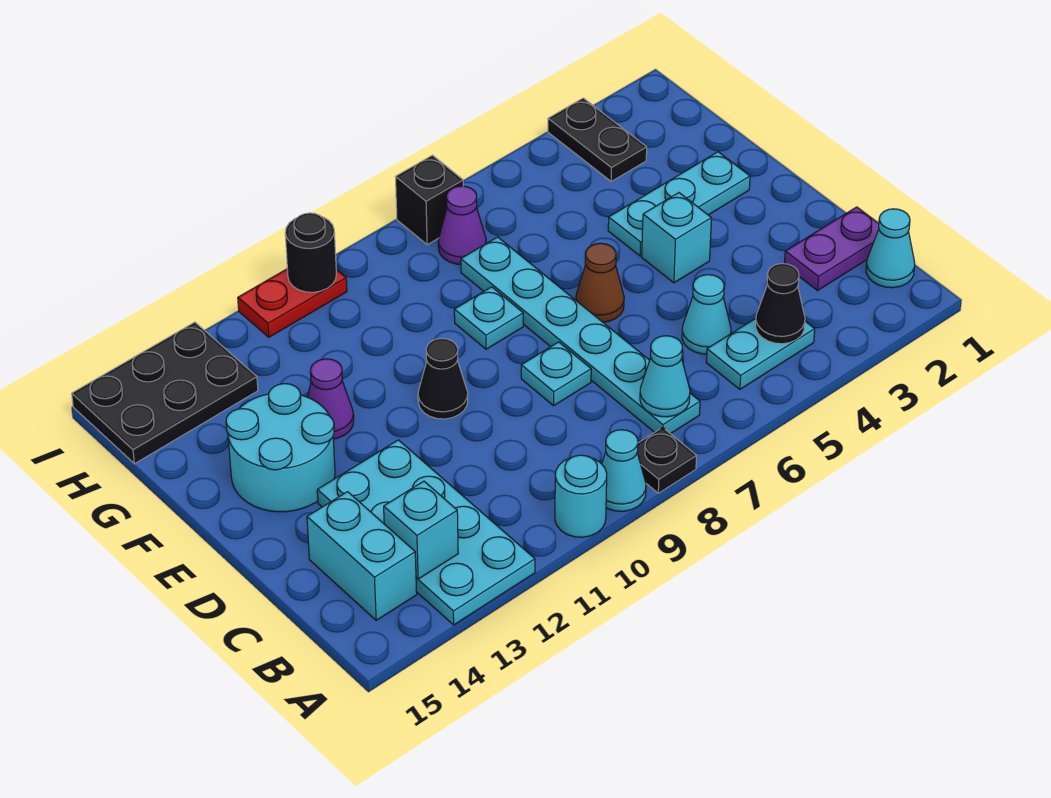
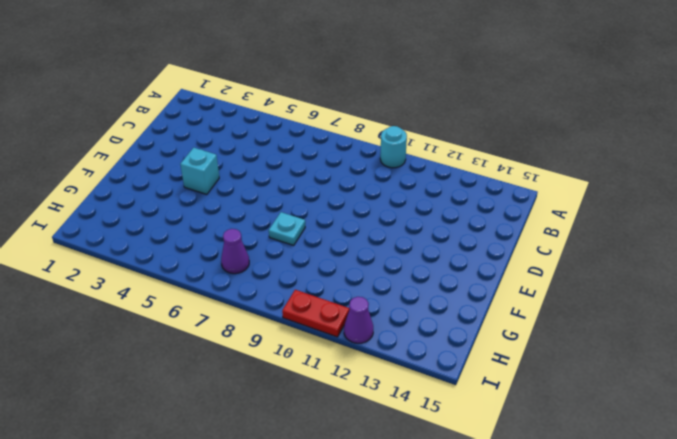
purple cone I12 level 1 -> purple cone F12 level 1
none -> black plate A8 level 1
none -> cyan cone A9 level 1
none -> cyan plate A12:D13 level 1

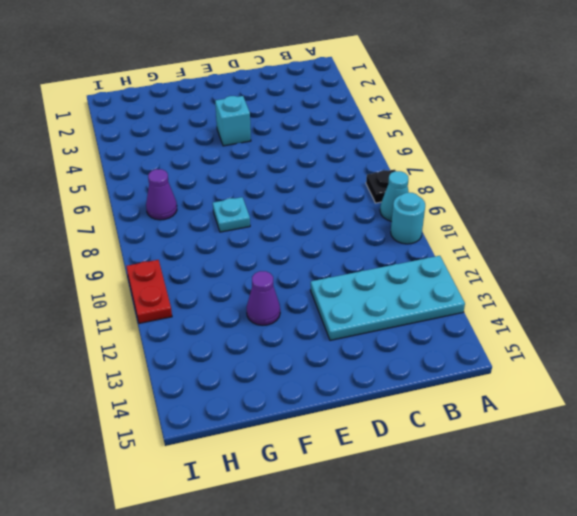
none -> cyan cone B1 level 1
none -> cyan plate B4:B5 level 1
none -> cyan plate B7:G7 level 1

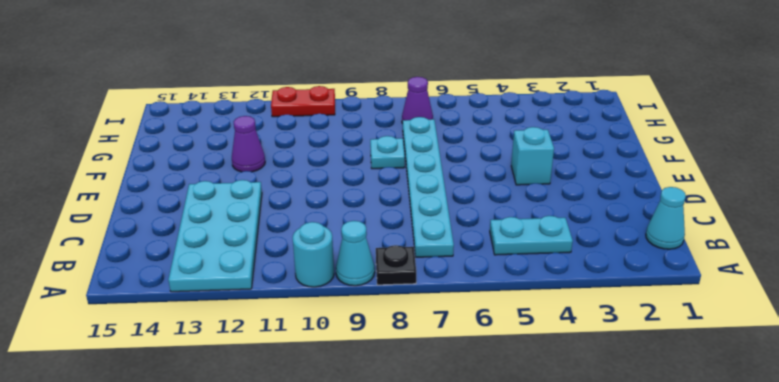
none -> cyan brick B14:C14 level 1
none -> purple plate C1:C2 level 1
none -> cyan cone C5 level 1

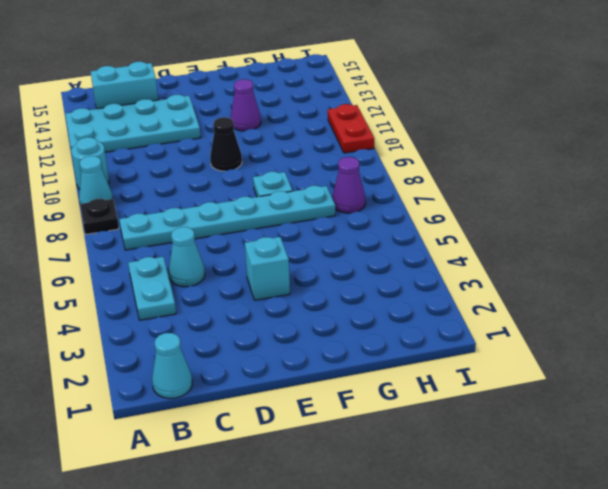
none -> purple plate C1:C2 level 1
none -> cyan plate D8 level 1
none -> brown cone E6 level 1

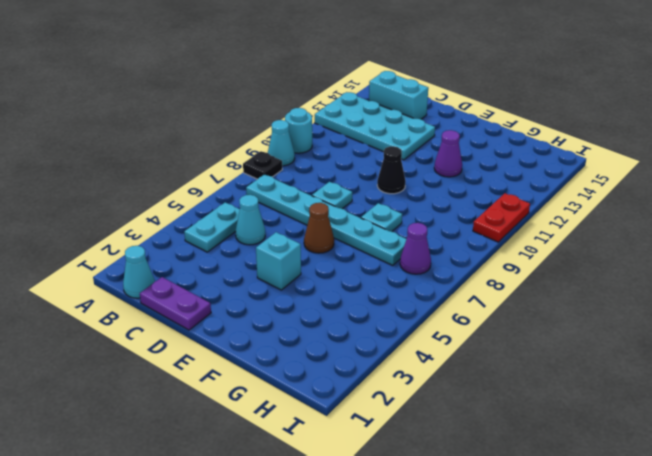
purple plate C1:D1 level 1 -> purple plate C1:C2 level 1
none -> cyan round brick E13:F14 level 1
none -> cyan plate F2:F4 level 1
none -> black plate H3:I3 level 1

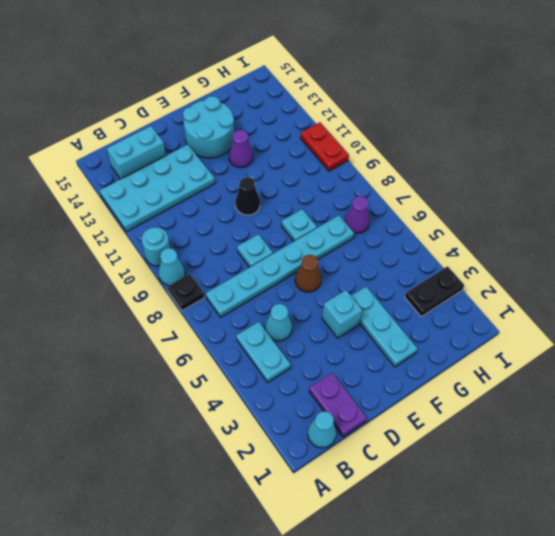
none -> black plate H13:I15 level 1
none -> black brick I7 level 1
none -> black cone B4 level 2

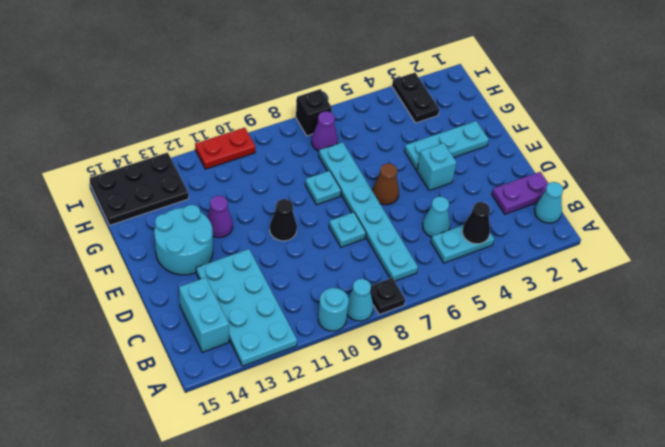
none -> cyan cone B7 level 2
none -> cyan brick B13 level 2
none -> black round brick I10 level 2

